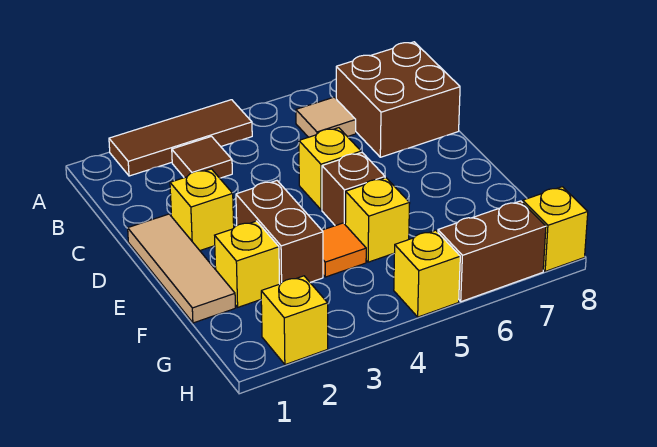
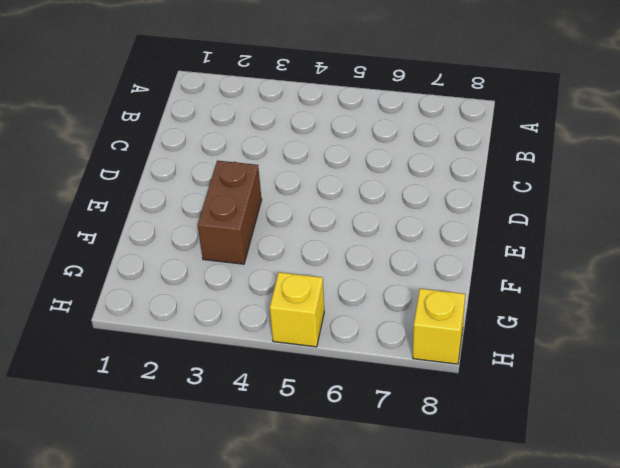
none -> brown tile A2:A4 level 1
none -> brown tile B3 level 1
none -> tan tile B6 level 1

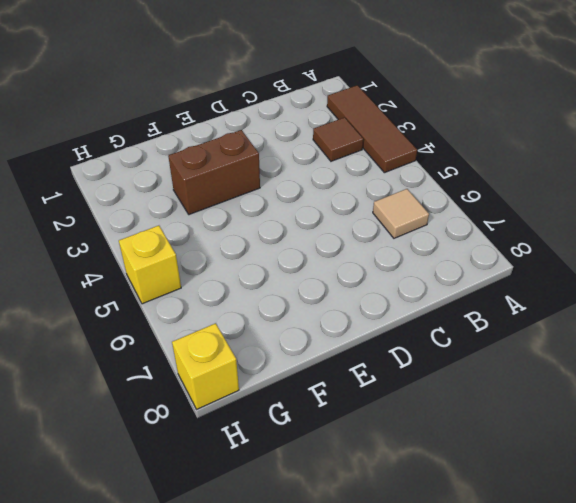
none -> brown brick B7:C8 level 1
none -> tan tile D1:F1 level 1
none -> yellow brick D2 level 1

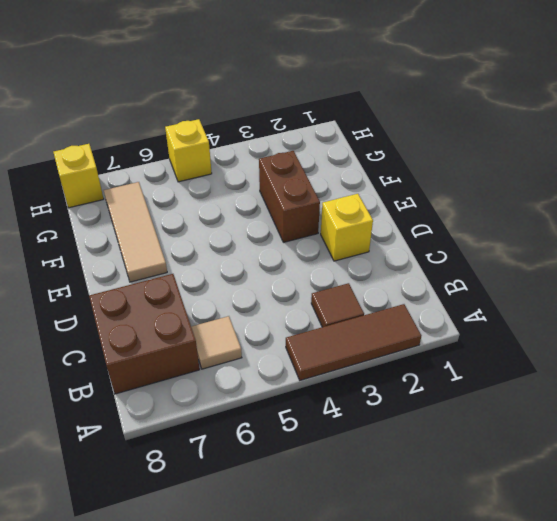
tan tile E7:G7 level 1 -> tan tile D1:F1 level 1
none -> yellow brick D5 level 1
none -> brown brick E5 level 1
none -> yellow brick F2 level 1

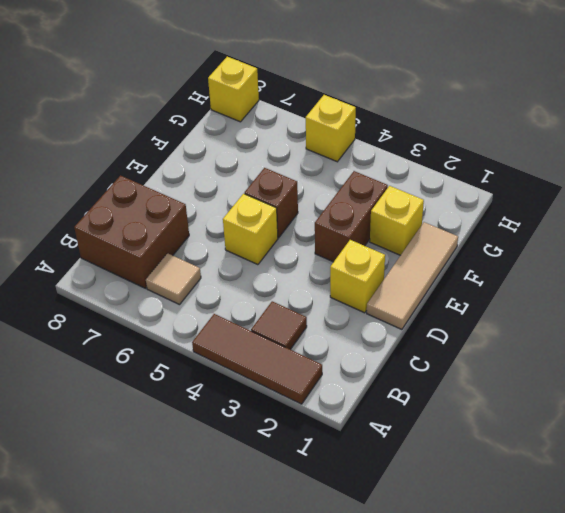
none -> orange tile F4 level 1
none -> yellow brick F5 level 1
none -> yellow brick H2 level 1

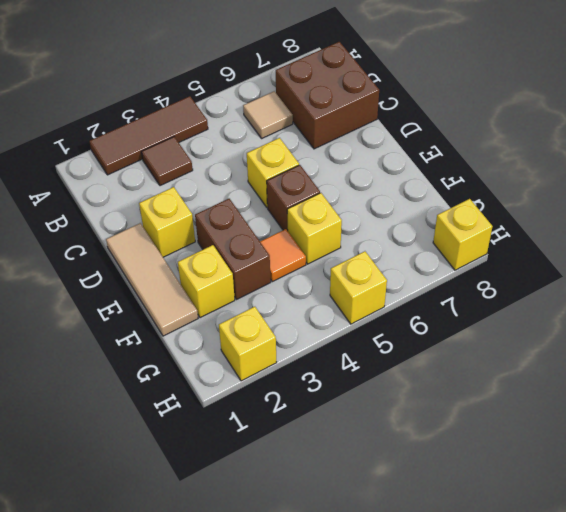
none -> brown brick H6:H7 level 1

